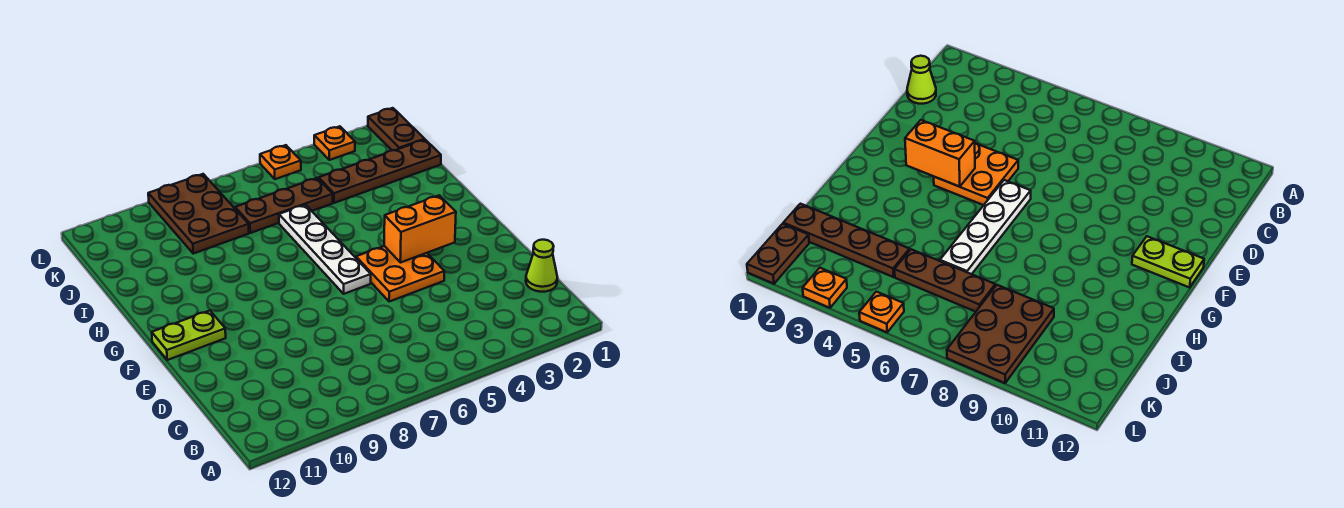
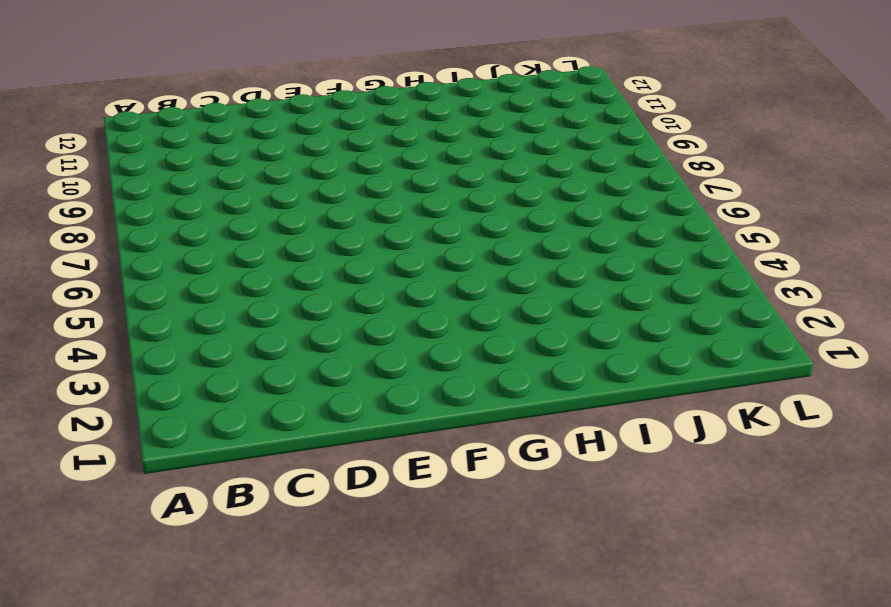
none -> lime cone C1 level 1
none -> orange plate E4:F5 level 1

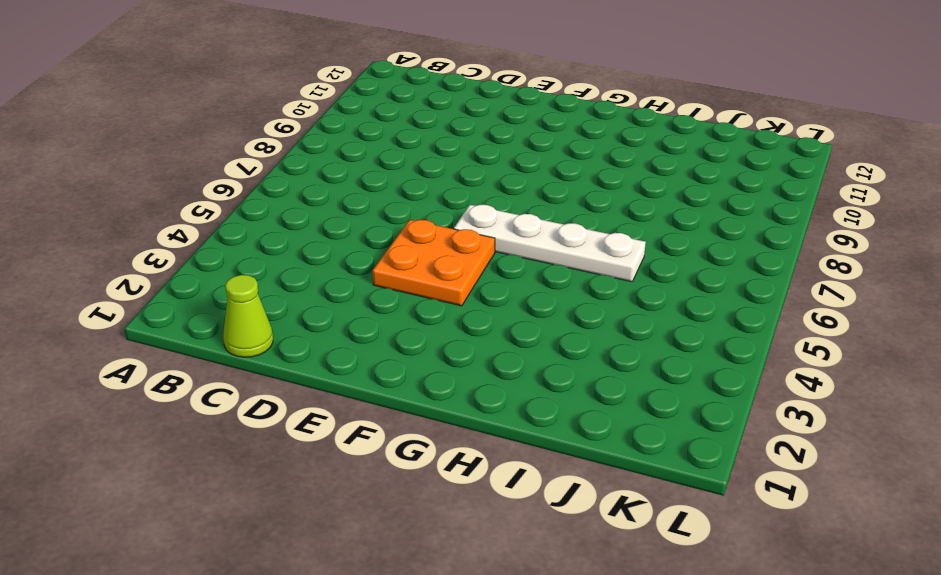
none -> lime plate F11:F12 level 1
none -> brown plate J1:J4 level 1

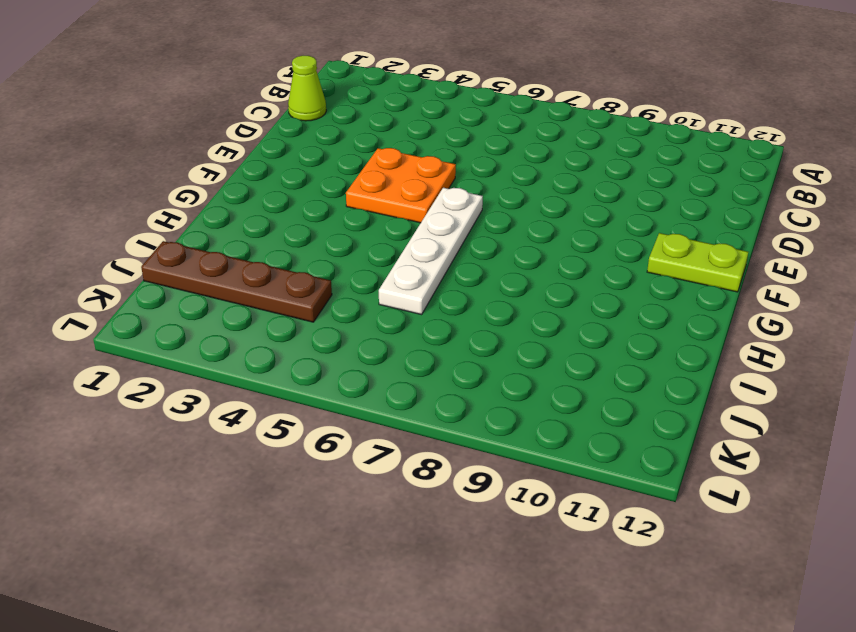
none -> brown plate J5:J7 level 1
none -> brown plate J8:L9 level 1

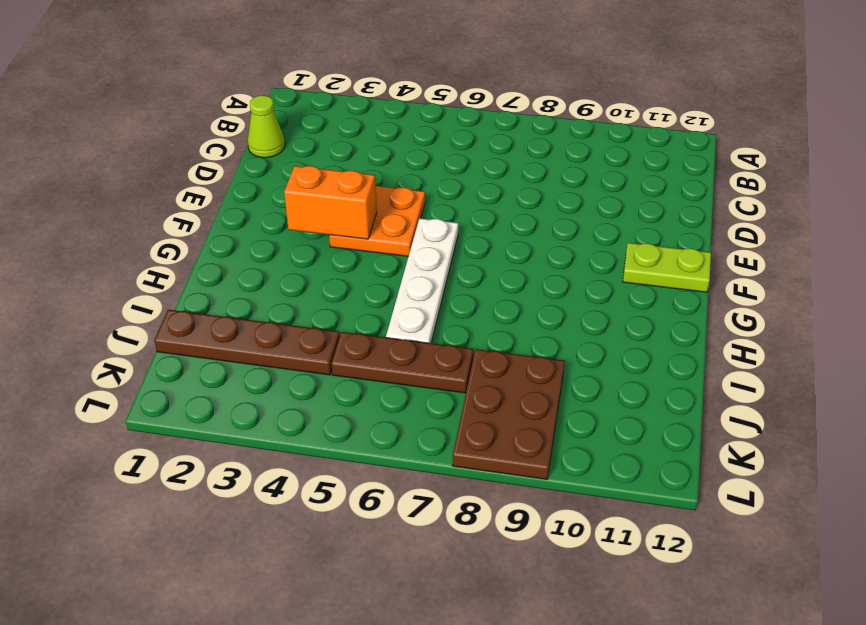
none -> brown plate K1:L1 level 1
none -> orange plate L3 level 1

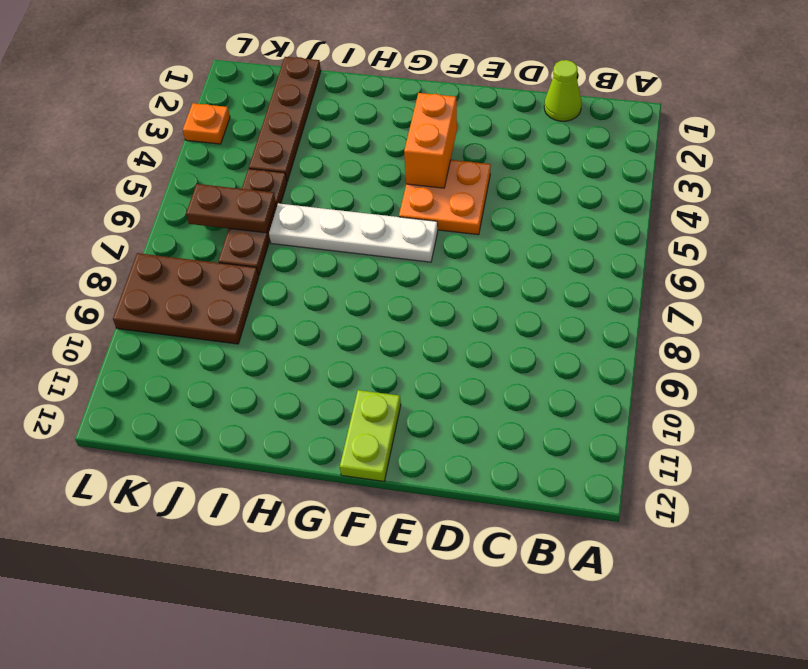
brown plate J6:K6 level 2 -> brown plate K1:L1 level 1
none -> orange plate L5 level 1

